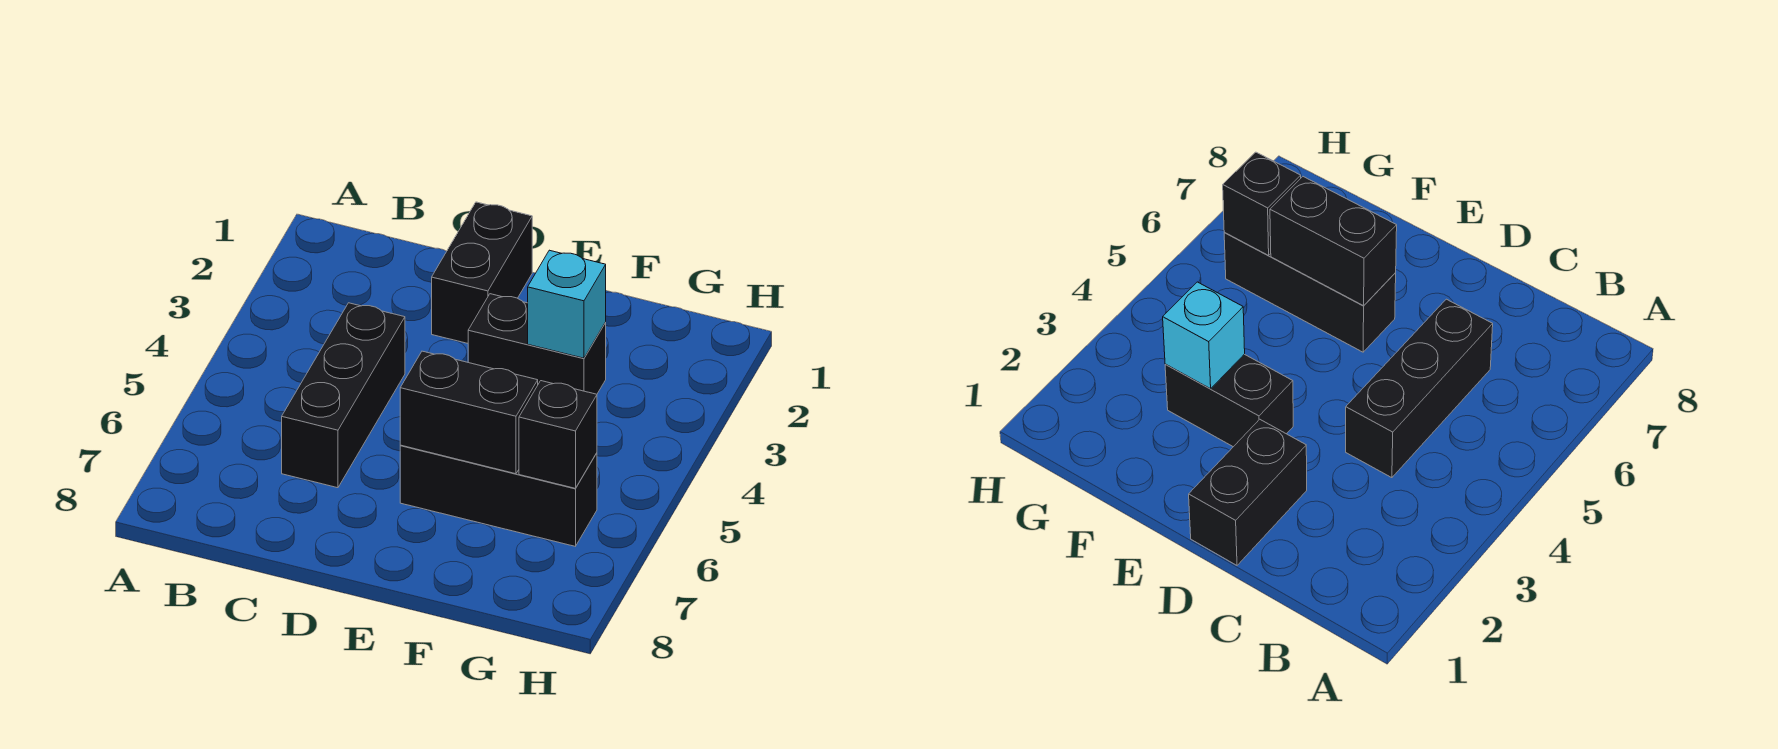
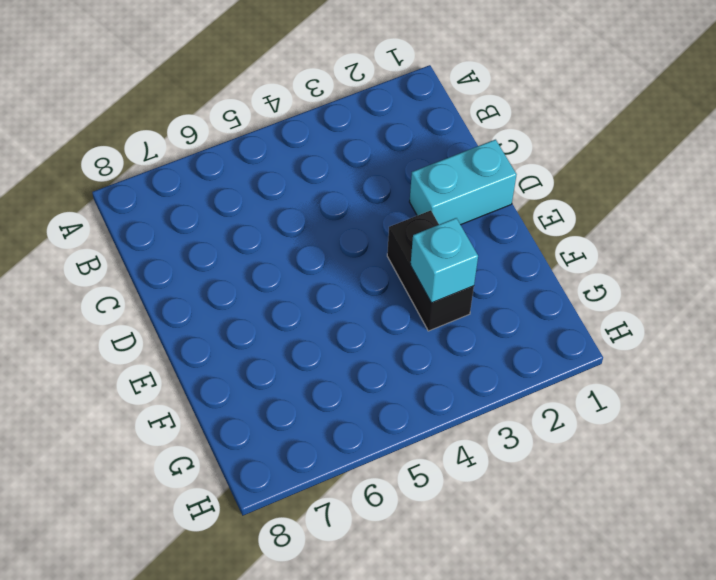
cyan brick D1:D2 level 1 -> black brick D1:D2 level 1
none -> black brick C4:C6 level 1
none -> black brick E6:G6 level 1

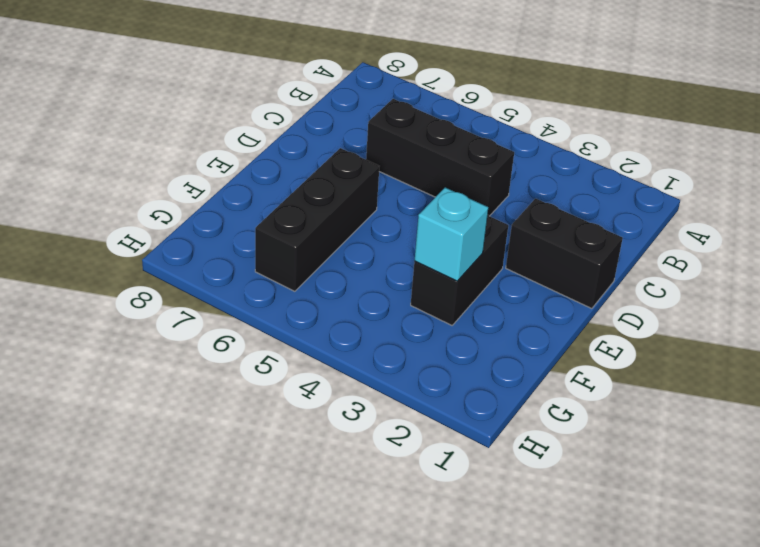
none -> black brick E6:F6 level 2
none -> black brick G6 level 2

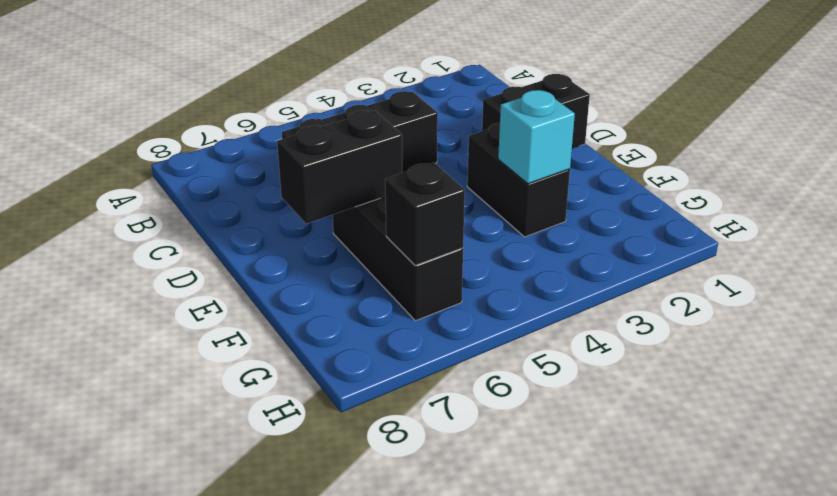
black brick E6:E7 level 2 -> black brick E6:F6 level 2

